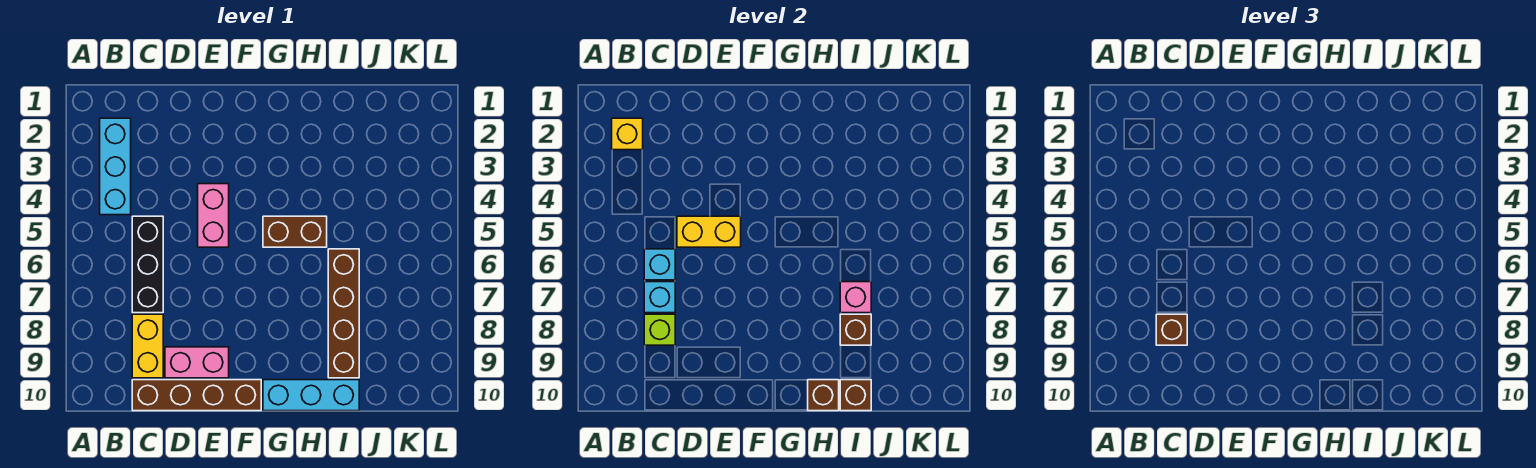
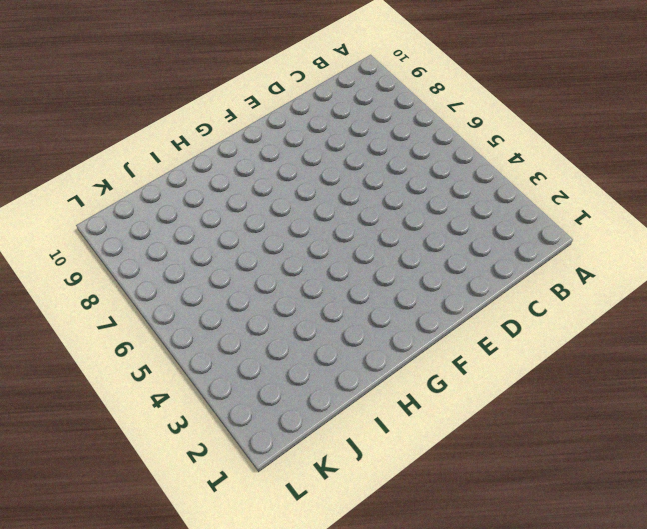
none -> cyan brick B2:B4 level 1
none -> black brick C5:C7 level 1
none -> yellow brick C8:C9 level 1

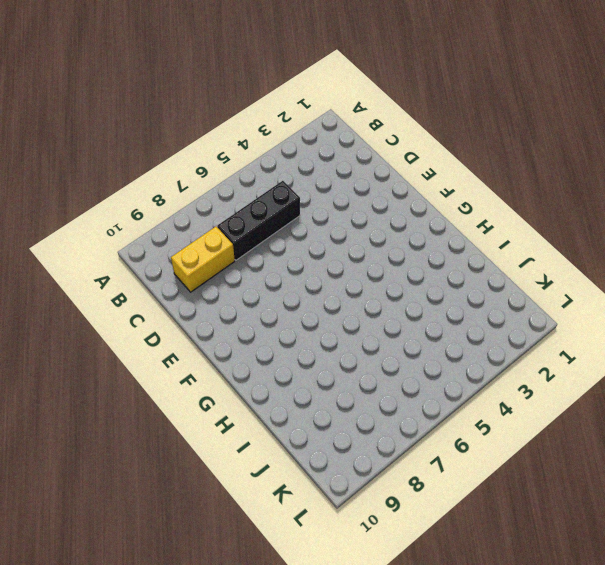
none -> cyan brick B2:B4 level 1
none -> brown brick C10:F10 level 1
none -> pink brick D9:E9 level 1

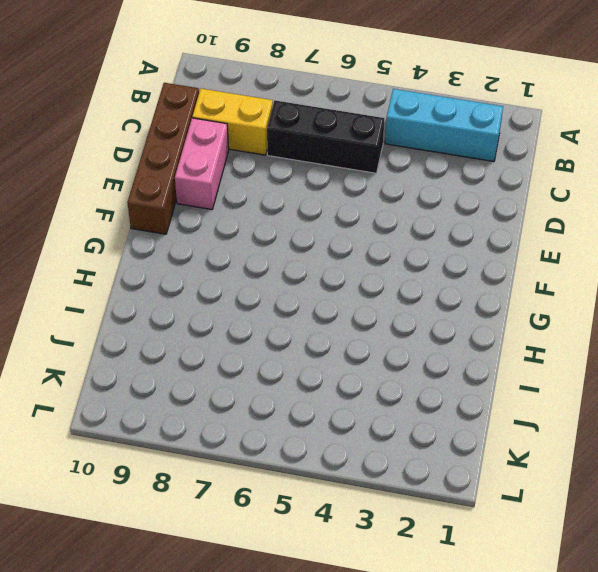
none -> pink brick E4:E5 level 1
none -> brown brick G5:H5 level 1
none -> cyan brick G10:I10 level 1

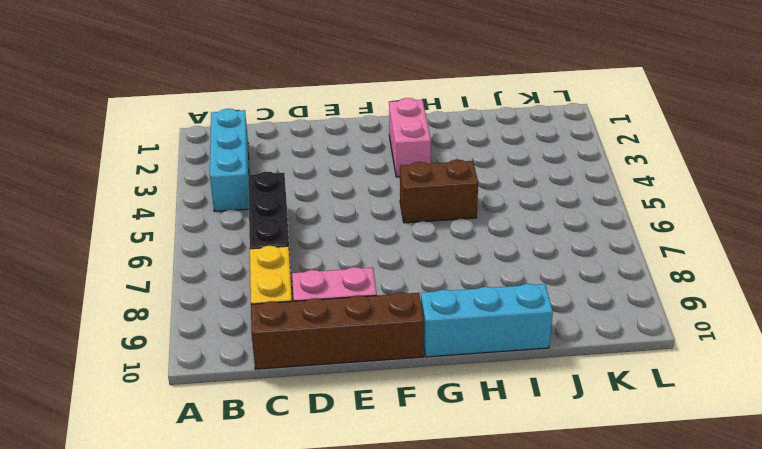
pink brick G2:G3 level 1 -> pink brick E4:E5 level 1
none -> brown brick I6:I9 level 1
none -> yellow brick B2 level 2
none -> cyan brick C6 level 2

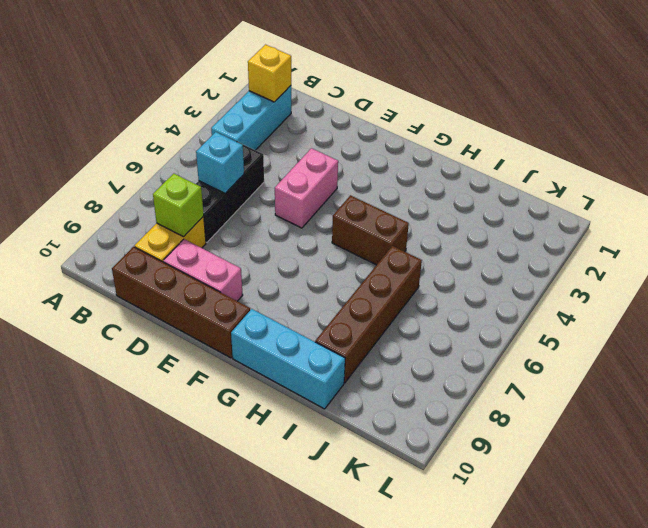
none -> cyan brick C7 level 2
none -> yellow brick D5:E5 level 2
none -> brown brick H10 level 2

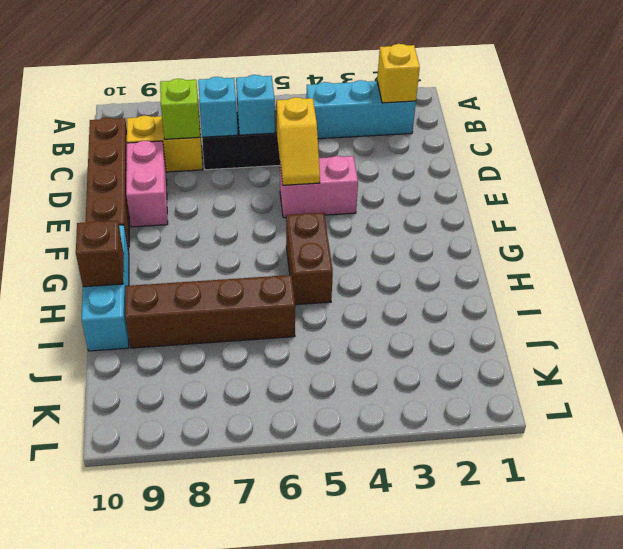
yellow slope D5:E5 level 2 top D -> yellow brick D5:E5 level 2
none -> pink brick I7 level 2
none -> brown brick I8 level 2
none -> brown brick I10 level 2

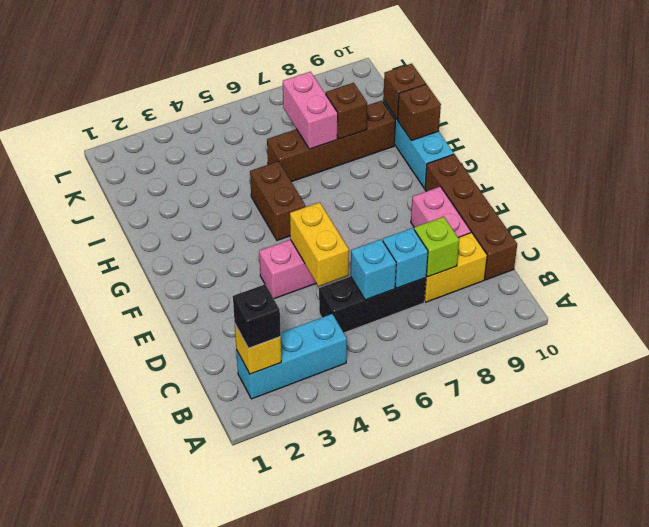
black brick B2 level 3 -> none
pink brick I7:J7 level 2 -> pink brick I7 level 2
none -> brown brick C8 level 3

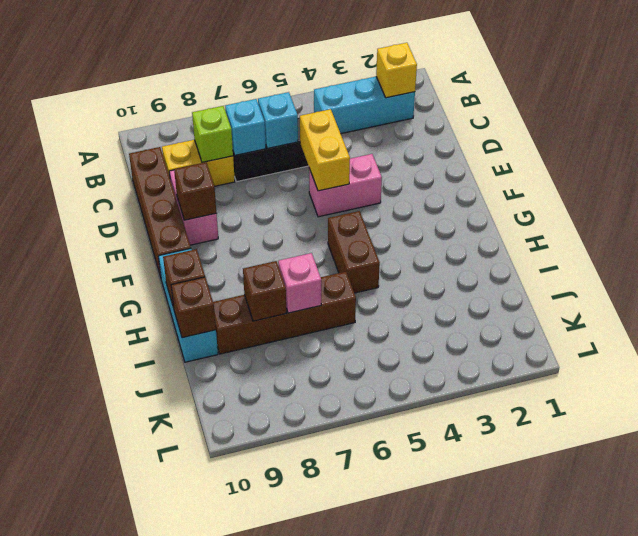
brown brick E9 level 2 -> brown brick C8 level 3

